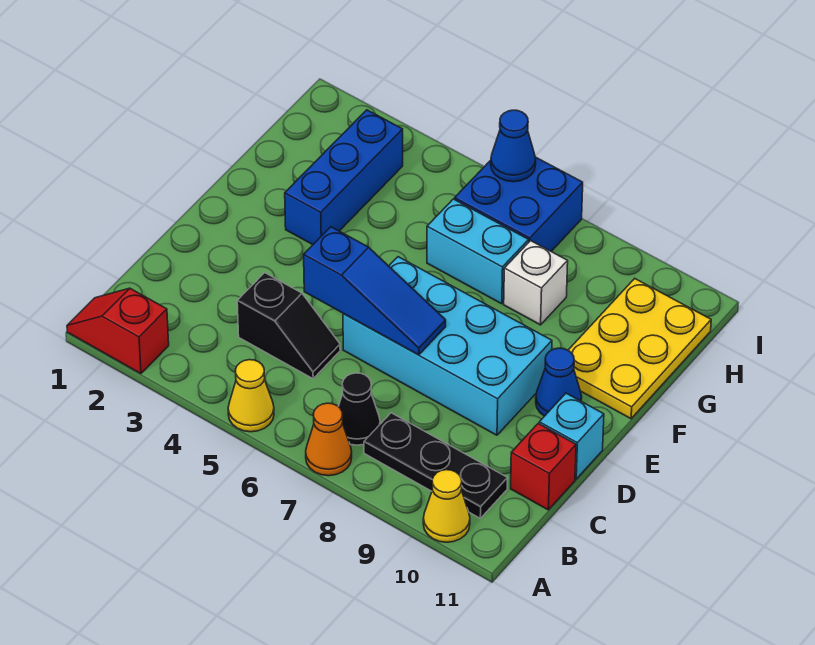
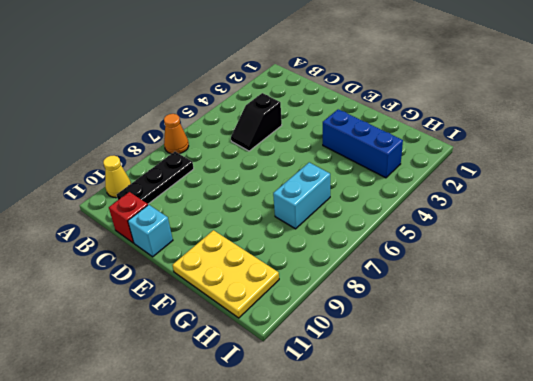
none -> red slope A1:A2 level 1 top 2
none -> yellow cone A5 level 1
none -> black cone B7 level 1

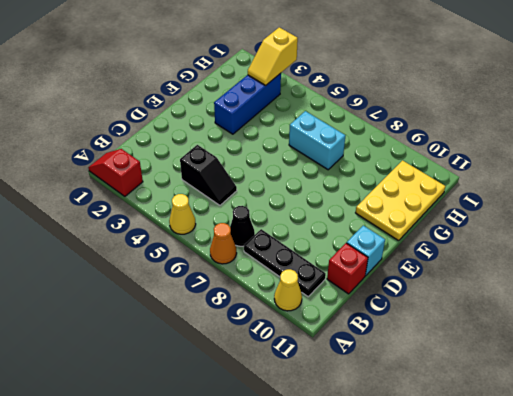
yellow slope H3:I3 level 2 top I -> none
none -> cyan brick D6:E9 level 1
none -> blue cone E10 level 1
none -> white brick G8 level 1

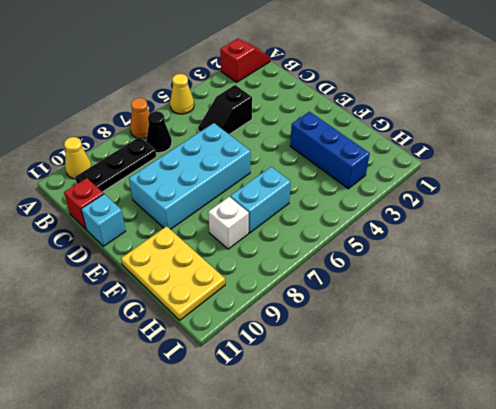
none -> blue cone E10 level 1
none -> blue brick H6:I7 level 1
none -> blue slope D5:D7 level 2 top 5

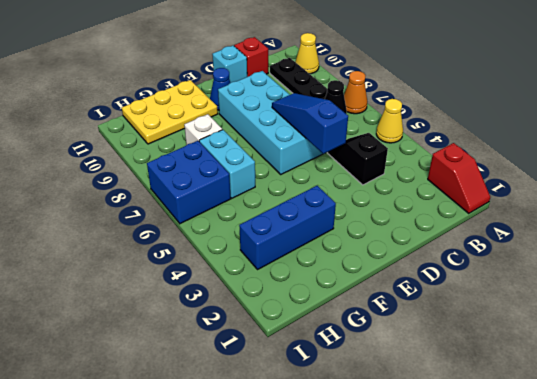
none -> blue cone I6 level 2

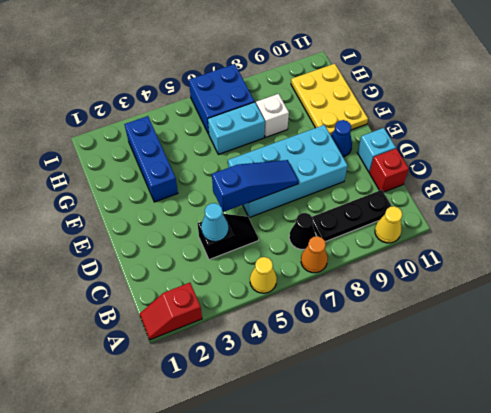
cyan cone C4 level 2 -> none
none -> blue cone I6 level 2

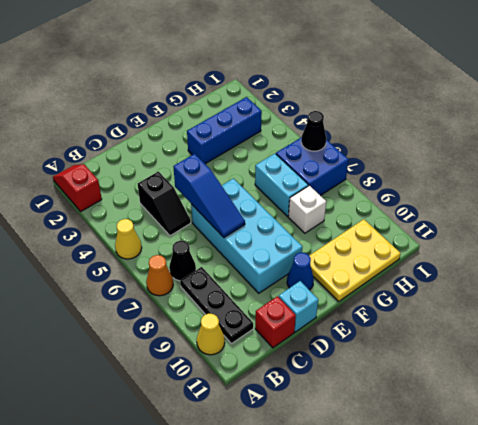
black cone I6 level 2 -> blue cone I6 level 2

